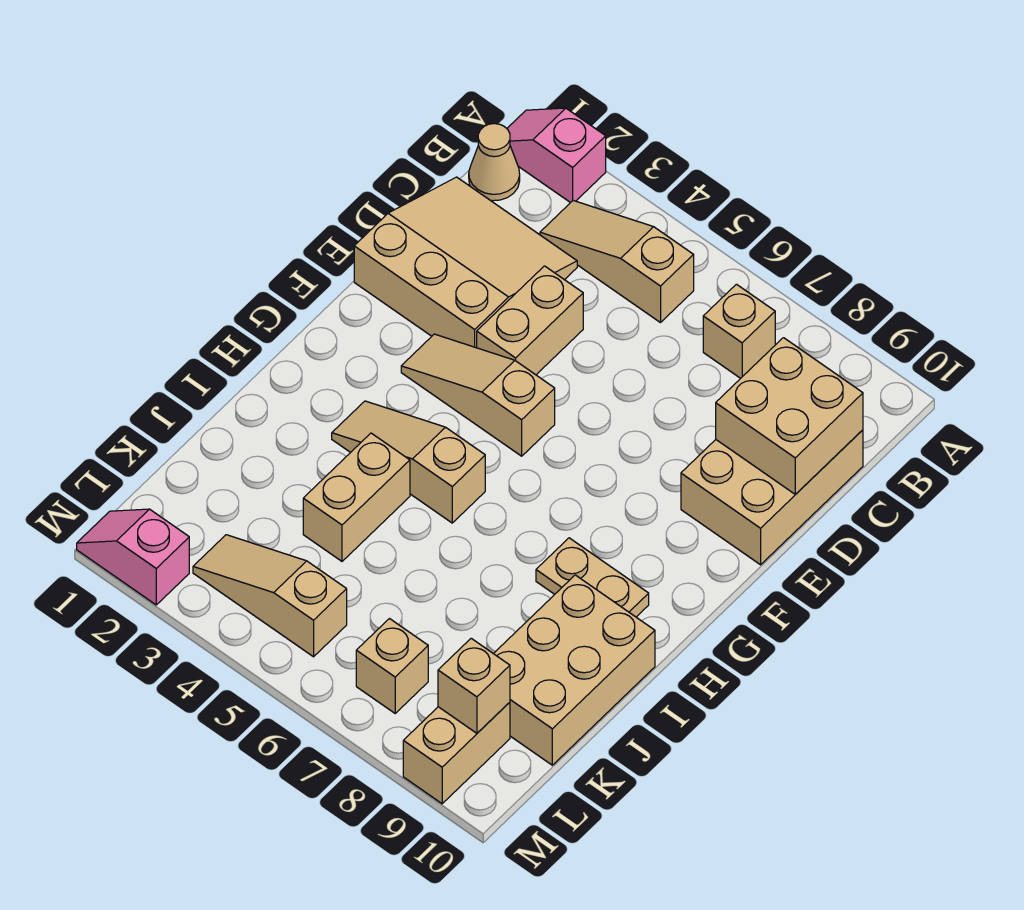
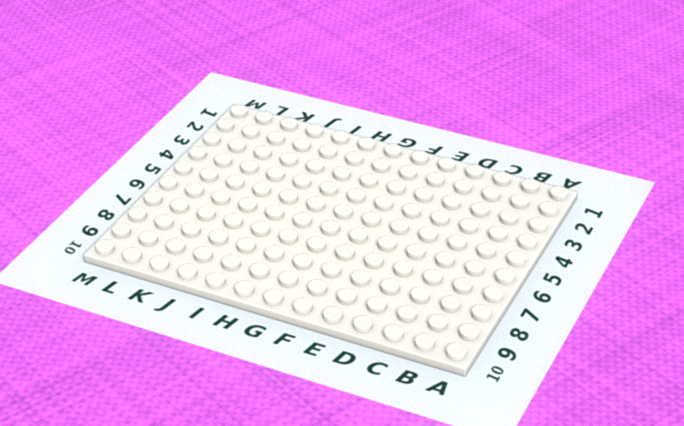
none -> pink slope A1:A2 level 1 top 2
none -> tan cone B1 level 1
none -> tan slope B3:B5 level 1 top 5

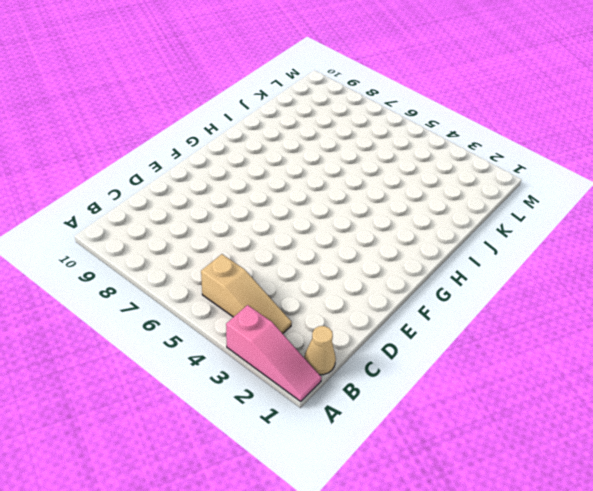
pink slope A1:A3 level 1 top 3 -> pink slope A1:A2 level 1 top 2
none -> tan brick B7 level 1
none -> tan slope C1:E3 level 1 top E
none -> tan brick C9:E10 level 1

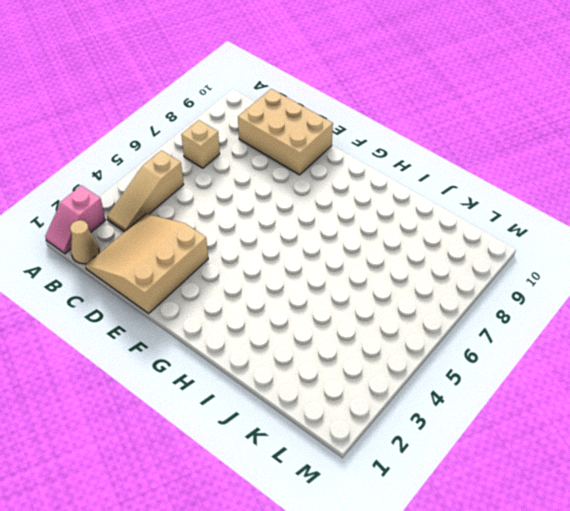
none -> tan brick D4:E4 level 1
none -> tan slope F3:F5 level 1 top 5
none -> tan slope H3:H5 level 1 top 5

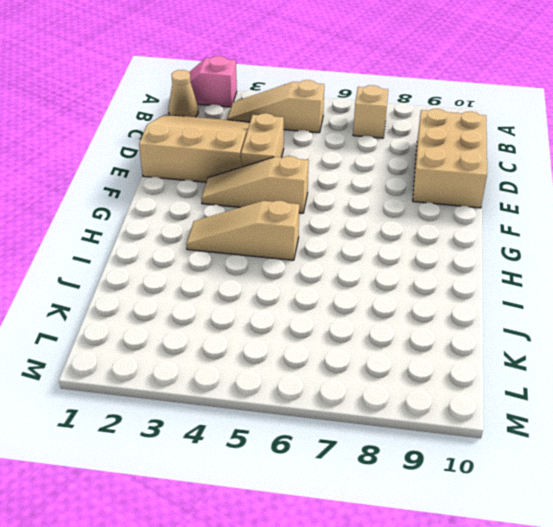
none -> tan plate H8:H9 level 1
none -> tan brick I4:J4 level 1
none -> tan brick I9:K10 level 1

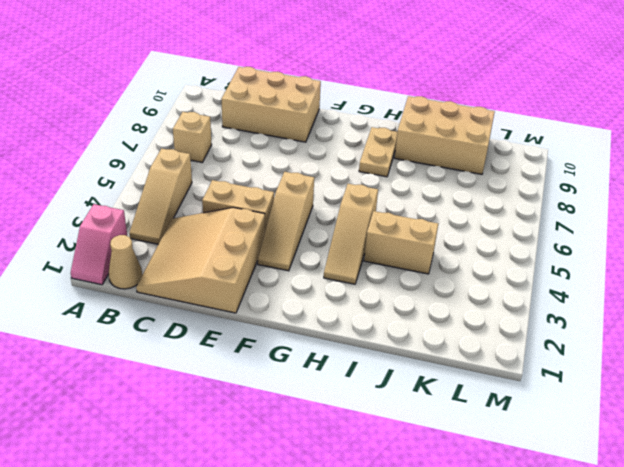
none -> tan slope L3:L5 level 1 top 5
none -> tan brick L7 level 1
none -> tan brick L9:M9 level 1

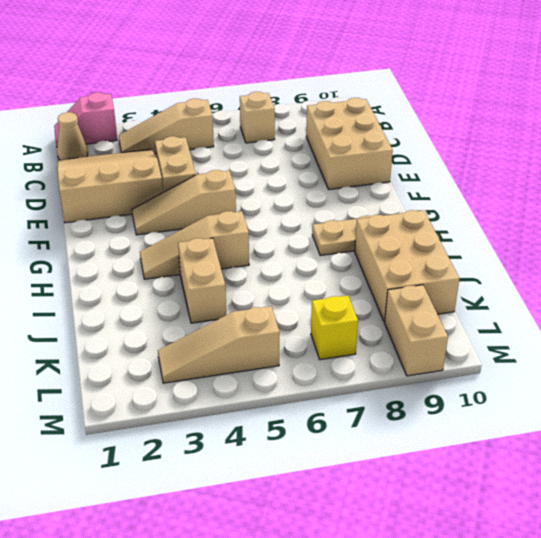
yellow brick L7 level 1 -> tan brick L7 level 1
none -> pink slope M1:M2 level 1 top 2
none -> tan brick C9:D10 level 2
none -> tan brick L9 level 2

